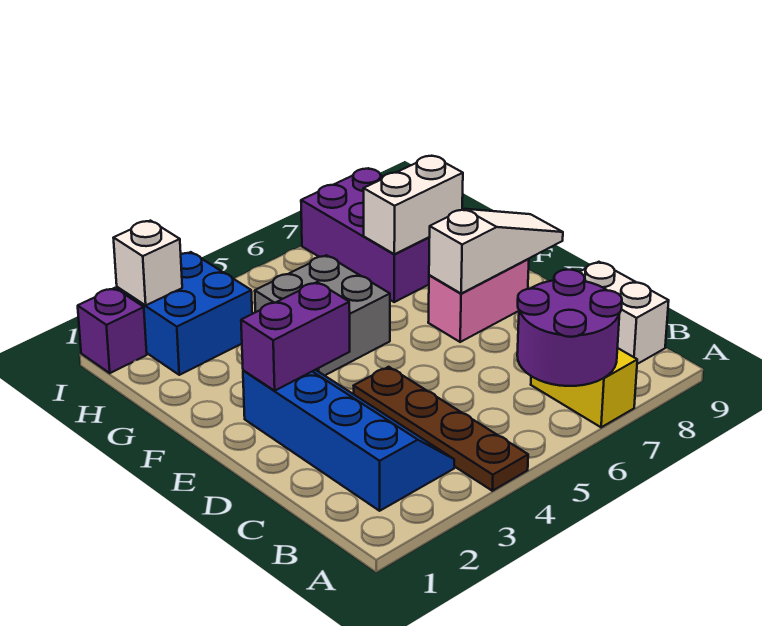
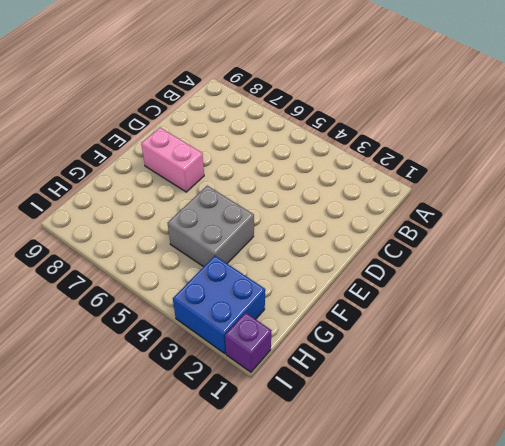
none -> brown plate A4:D4 level 1
none -> yellow brick A7:B7 level 1
none -> blue slope B2:E3 level 1 top 2

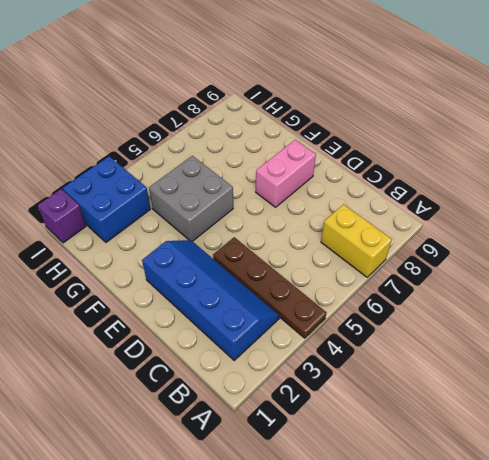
none -> white brick B9:C9 level 1
none -> purple brick G7:I8 level 1
none -> purple round brick A6:B7 level 2

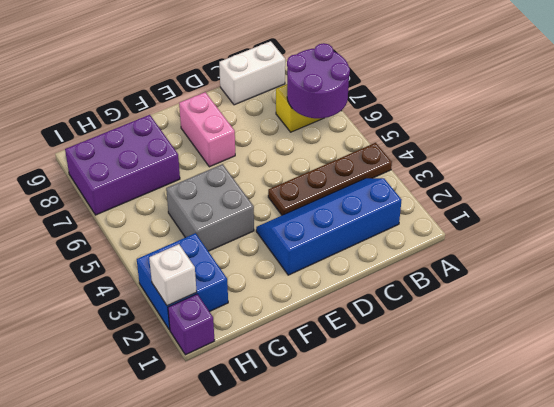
none -> purple brick E2:E3 level 2
none -> white slope E7:E9 level 2 top 7
none -> white brick G7:G8 level 2

